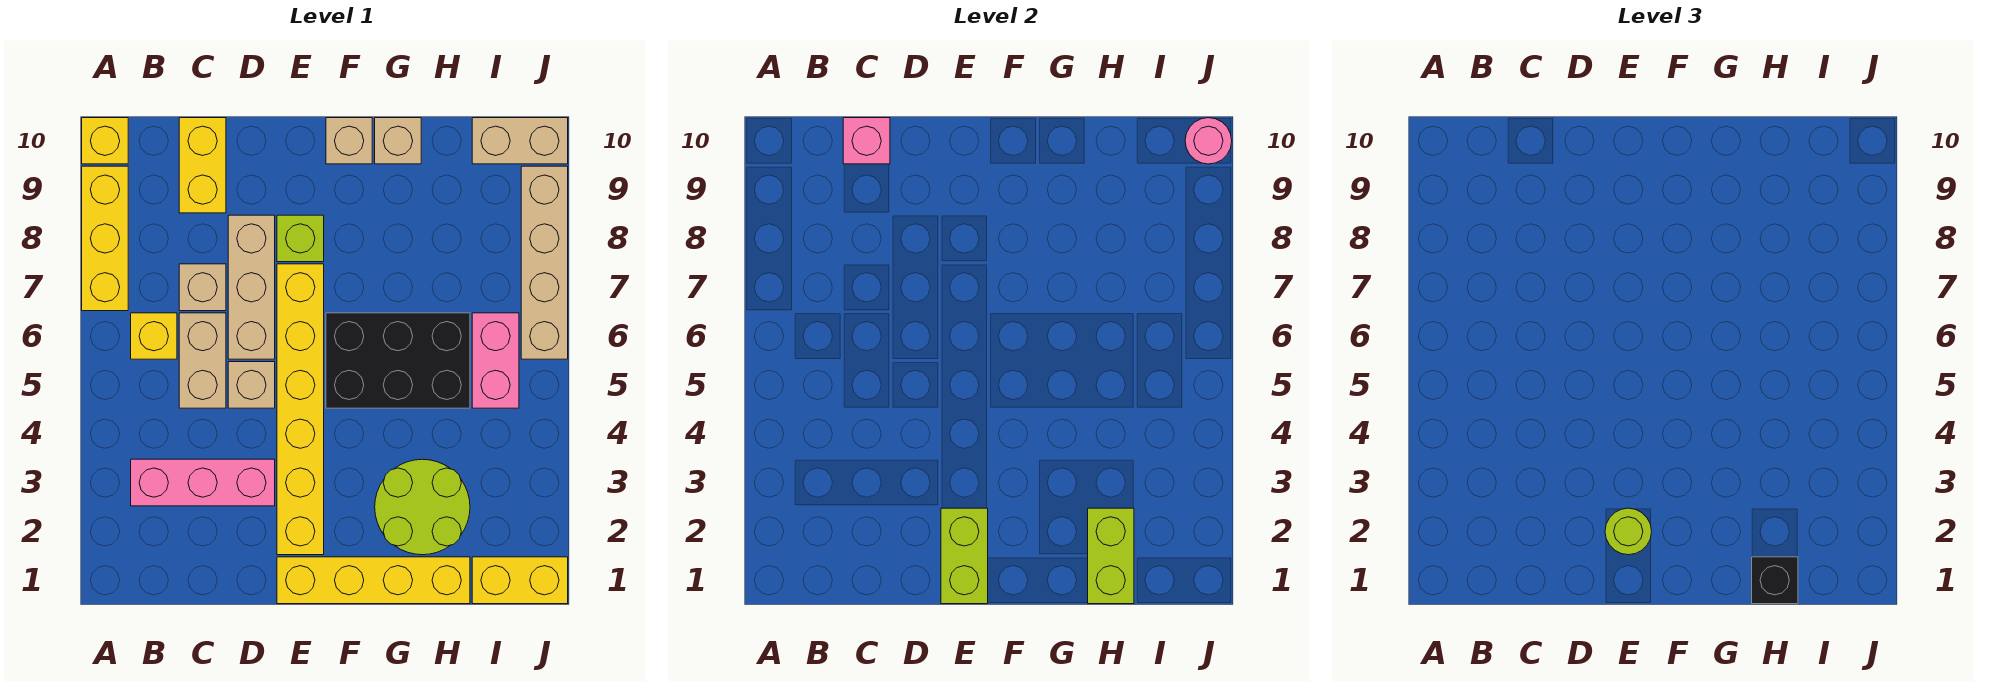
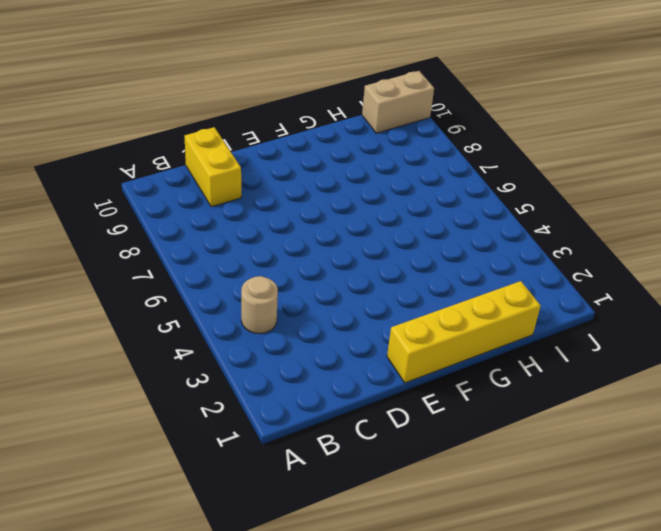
tan round brick B4 level 1 -> none
none -> yellow brick A7:A9 level 1
none -> yellow brick A10 level 1
none -> pink brick B3:D3 level 1

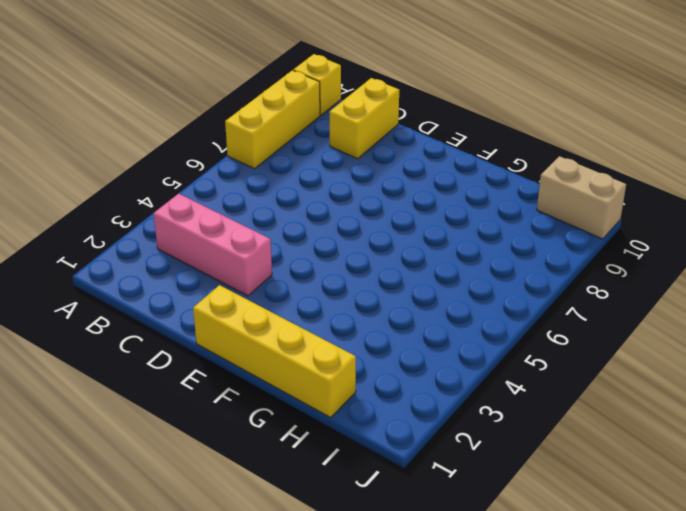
none -> yellow brick B6 level 1
none -> tan brick C5:C6 level 1
none -> tan brick C7 level 1

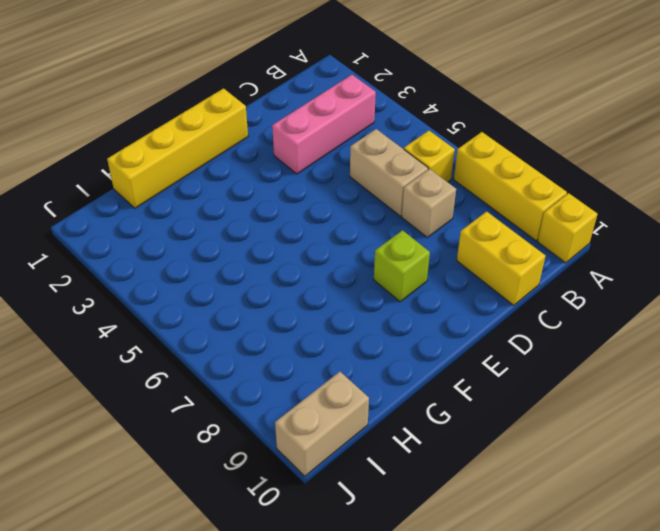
none -> tan brick D5 level 1
none -> tan brick D6:D8 level 1
none -> yellow brick E2:E7 level 1

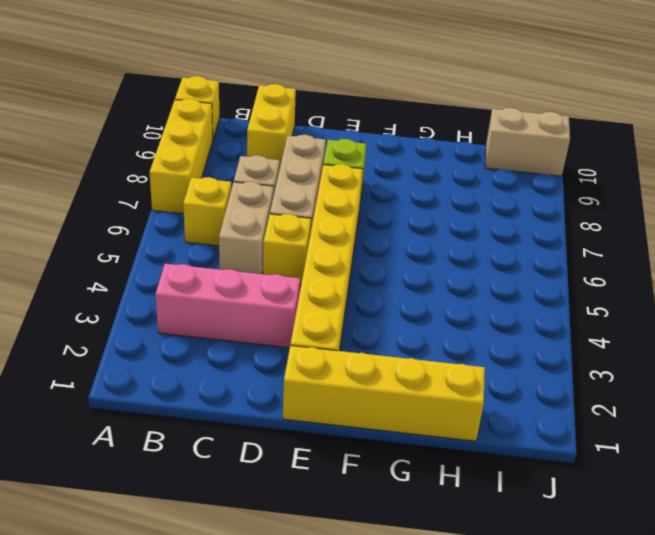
yellow brick D5 level 1 -> tan brick D5 level 1
none -> black brick F5:H6 level 1
none -> tan brick F10 level 1
none -> lime round brick G2:H3 level 1

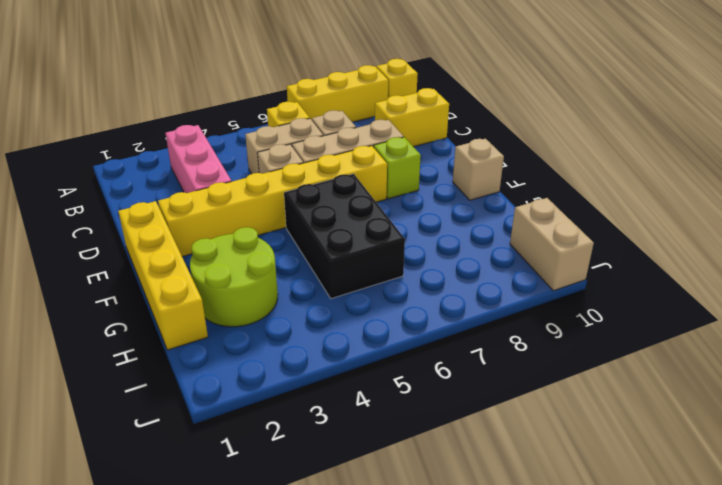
none -> tan brick G10 level 1
none -> yellow brick I1:J1 level 1
none -> pink brick I5:I6 level 1

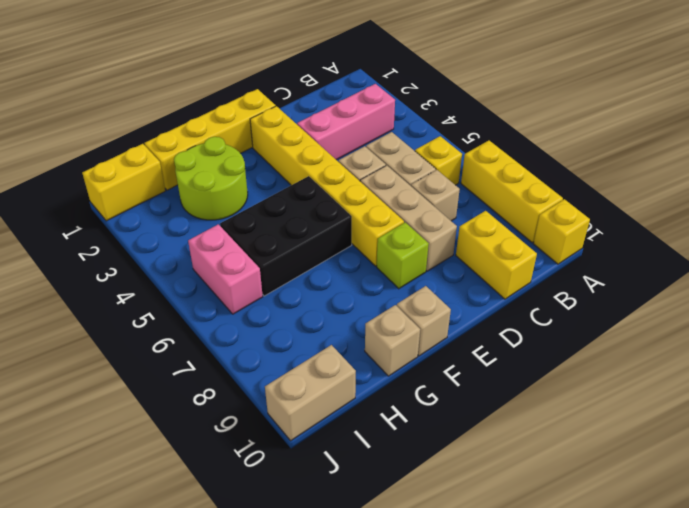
none -> tan brick J6:J9 level 1
none -> pink brick C10 level 2
none -> lime brick E1:E2 level 2

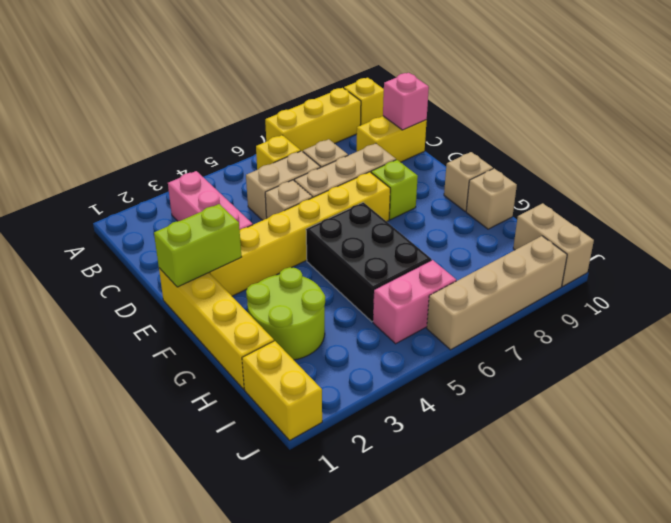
none -> lime brick H1:H2 level 2
none -> pink round brick J10 level 2
none -> lime round brick E2 level 3

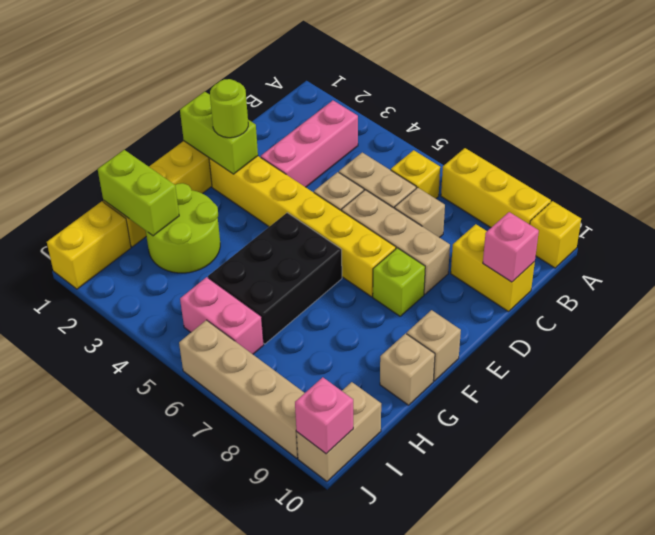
pink brick J10 level 2 -> pink round brick J10 level 2
none -> black brick H1 level 3

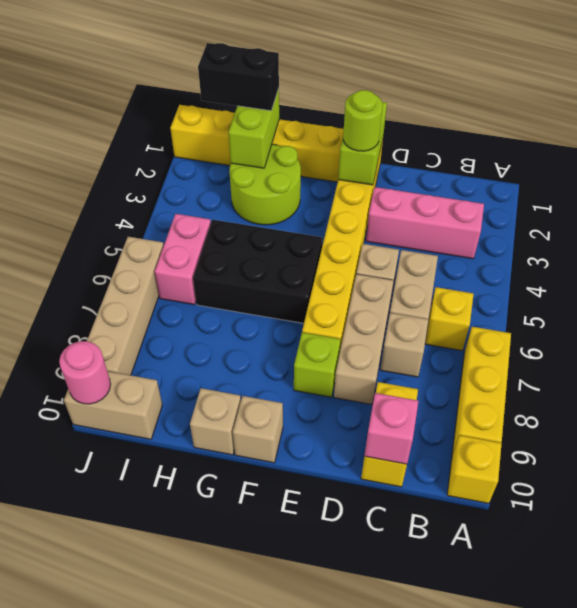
black brick H1:I1 level 3 -> black brick H1 level 3

